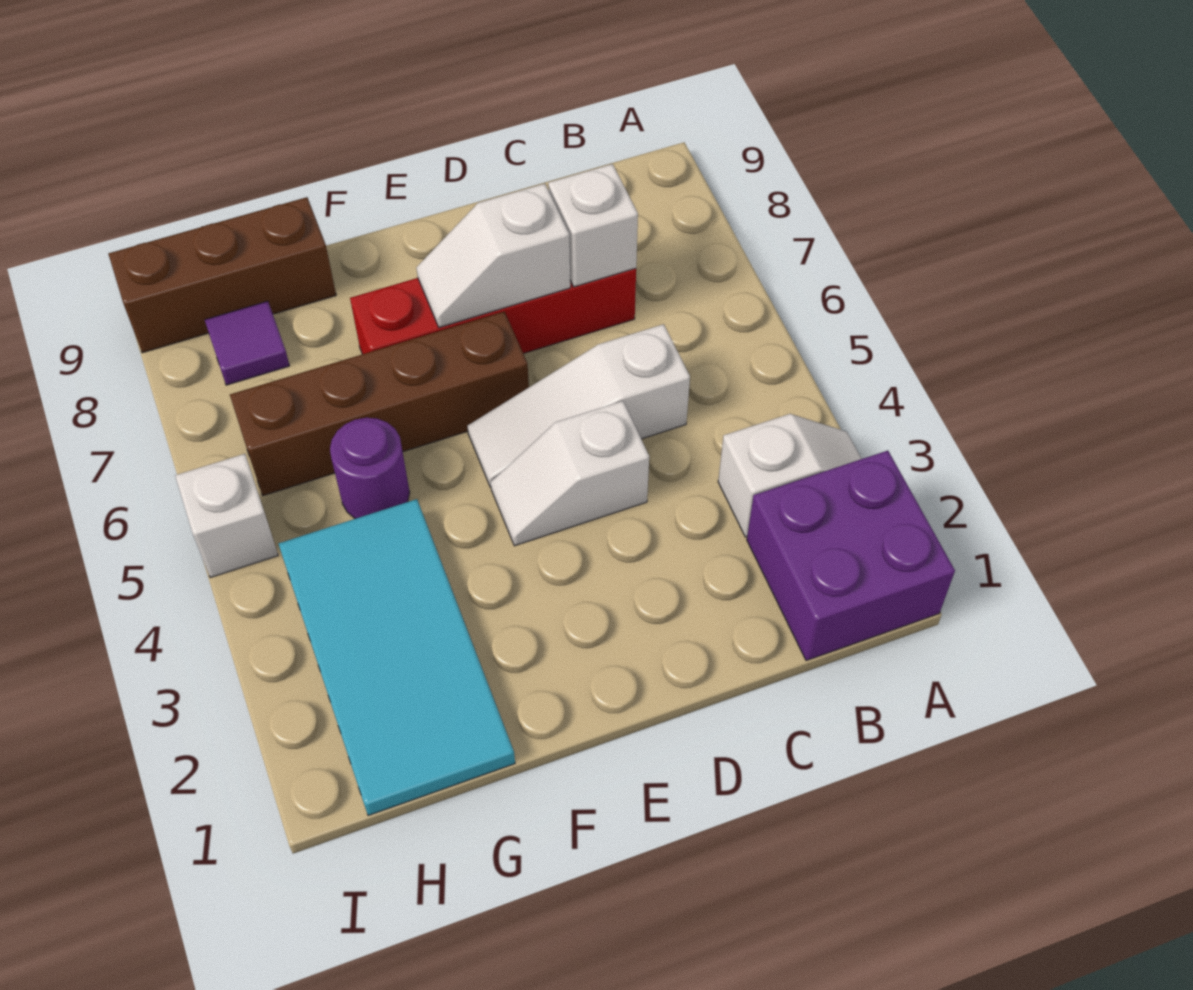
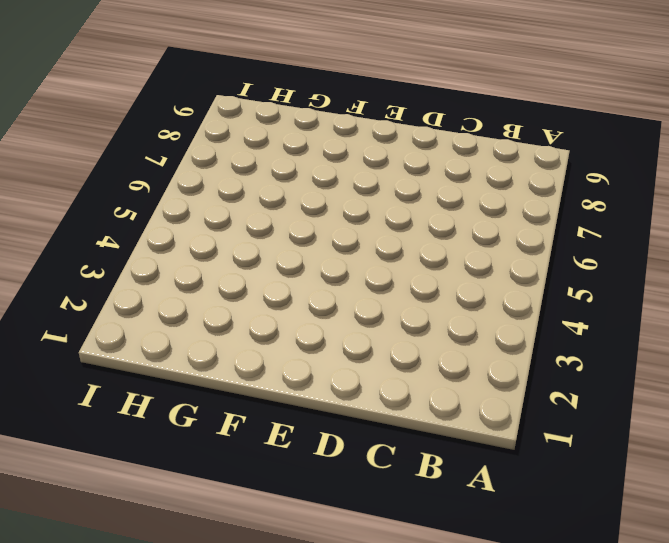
none -> purple brick A1:B2 level 1
none -> white slope A3:B3 level 1 top B
none -> white slope C5:E5 level 1 top C

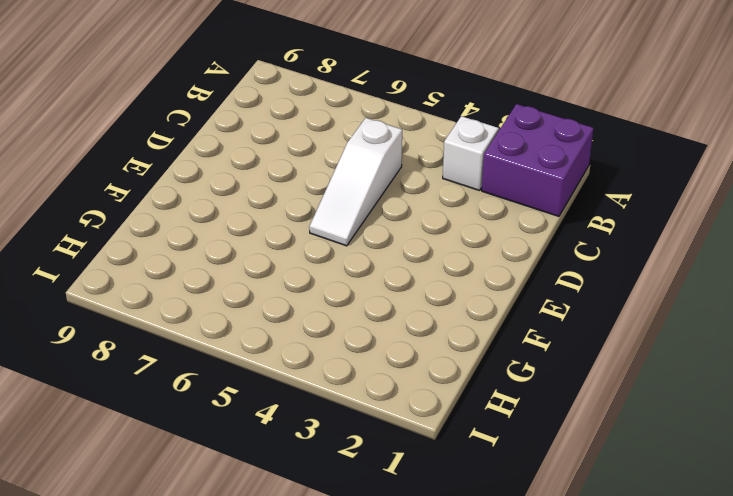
none -> red brick C7:F7 level 1
none -> white slope D4:E4 level 1 top D
none -> brown brick E6:H6 level 1

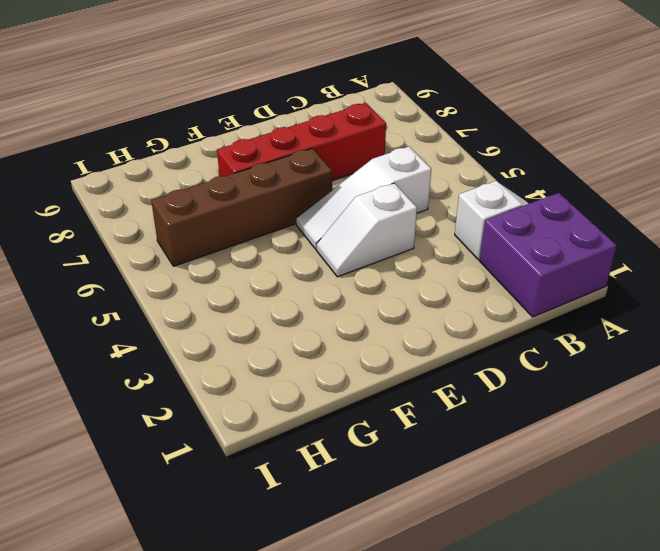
none -> cyan tile G1:H4 level 1
none -> purple round brick G5 level 1
none -> brown brick G9:I9 level 1

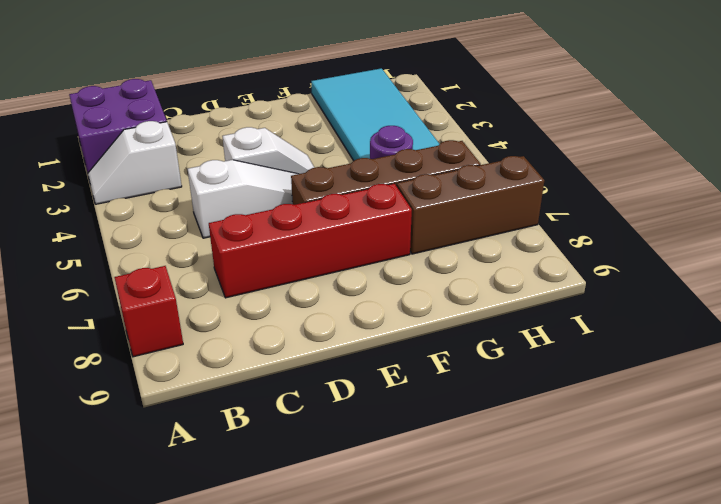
red brick A8 level 1 -> none
brown brick G7:I7 level 1 -> brown brick G9:I9 level 1
none -> purple tile H8 level 1
none -> white brick I5 level 1
none -> white brick C7 level 2

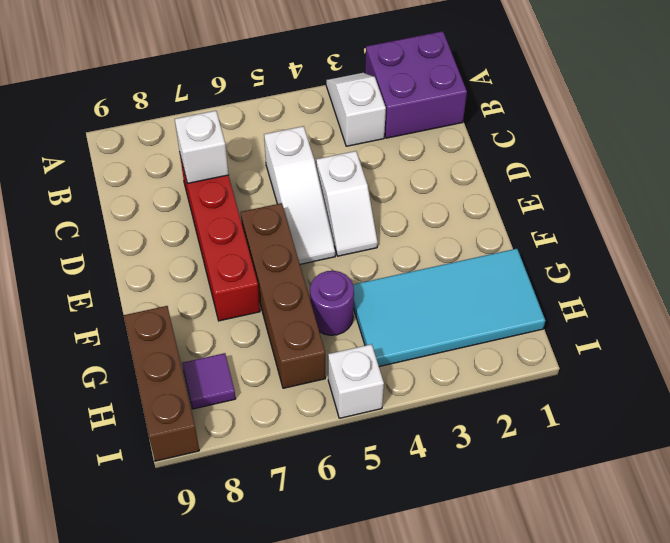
none -> white slope D7:E7 level 2 top D

